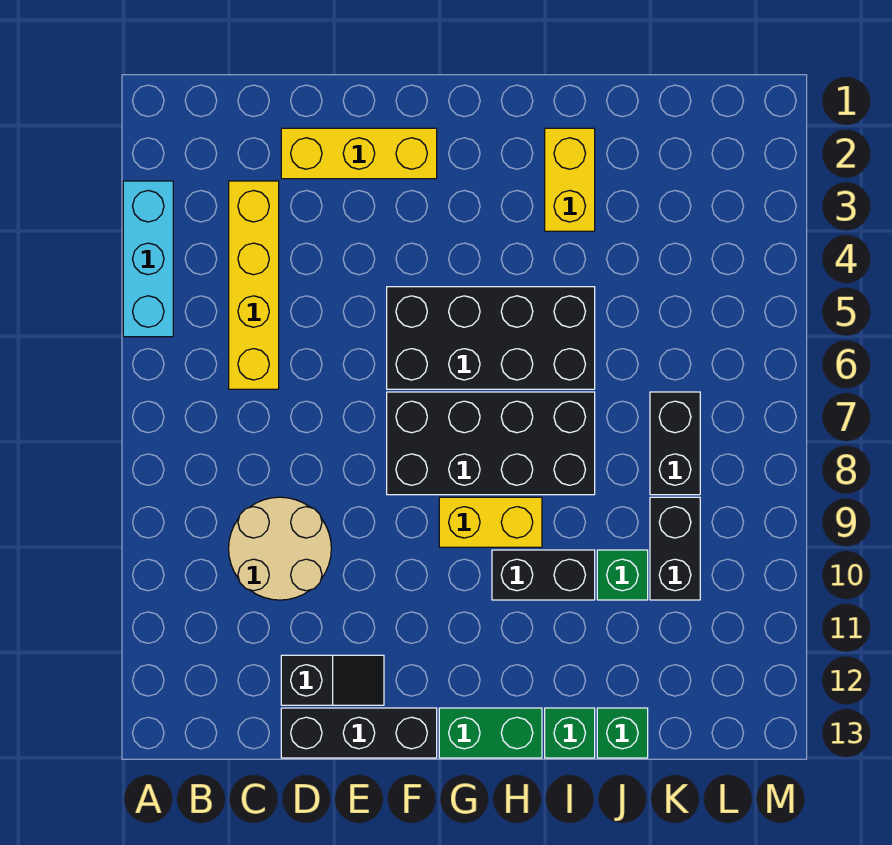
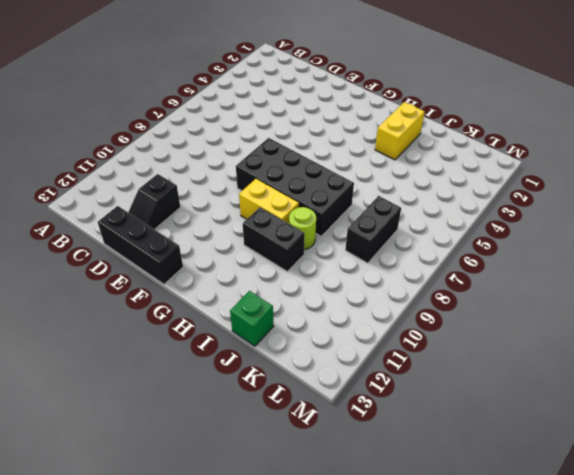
black slope D11:D12 level 1 top 11 -> black slope D12:E12 level 1 top D
lime round brick I9 level 1 -> none
none -> cyan brick A3:A5 level 1
none -> yellow brick C3:C6 level 1
none -> tan round brick C9:D10 level 1

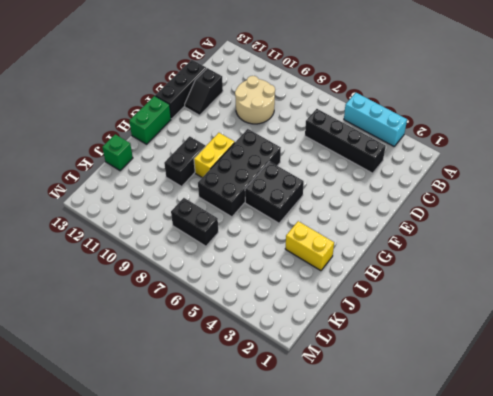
black brick C3:C6 level 1 -> yellow brick C3:C6 level 1
black brick G5:H6 level 1 -> black brick F5:I6 level 1
none -> yellow brick D2:F2 level 1
none -> green brick I13 level 1
none -> green brick J10 level 1

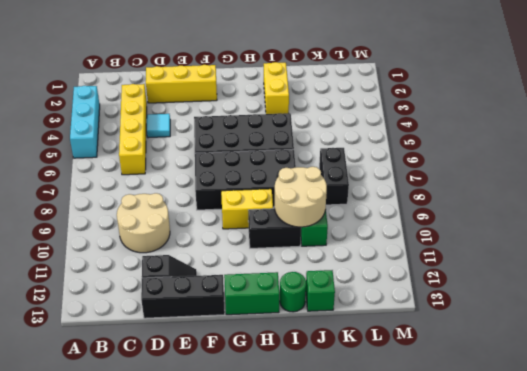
cyan tile D4 level 1 -> none
tan round brick I9:J10 level 2 -> none
green round brick I13 level 1 -> green brick I13 level 1
none -> black brick K9:K10 level 1

